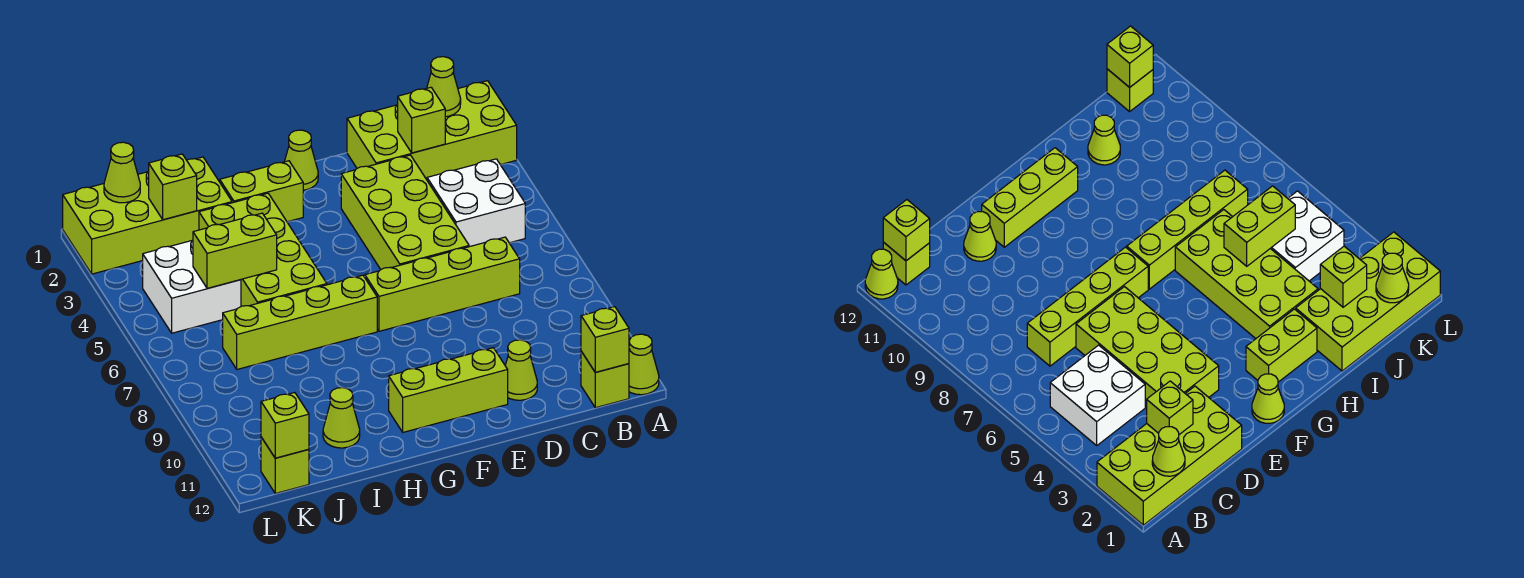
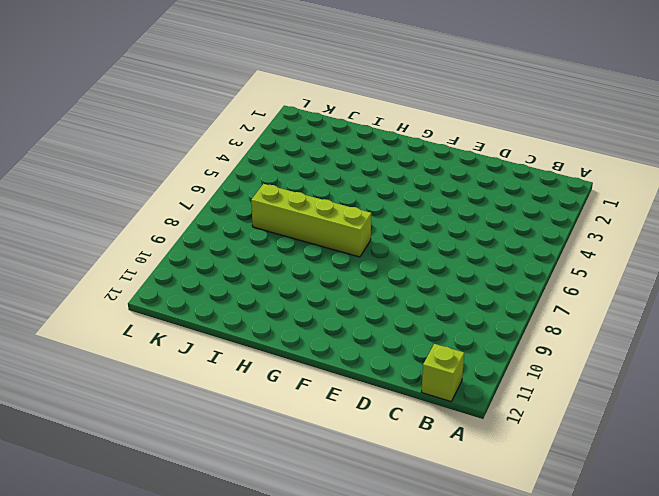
none -> lime brick A1:D2 level 1
none -> lime cone A12 level 1
none -> white brick B4:C5 level 1

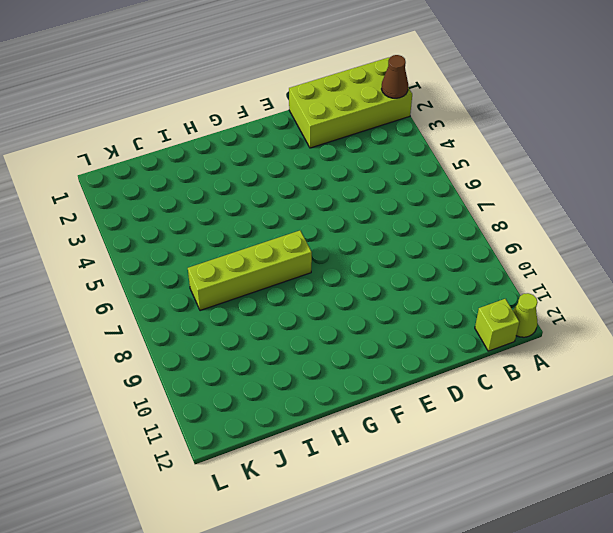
brown cone A2 level 2 -> none
none -> white brick B4:C5 level 1
none -> lime brick C7:F7 level 1
none -> lime brick D3:E6 level 1

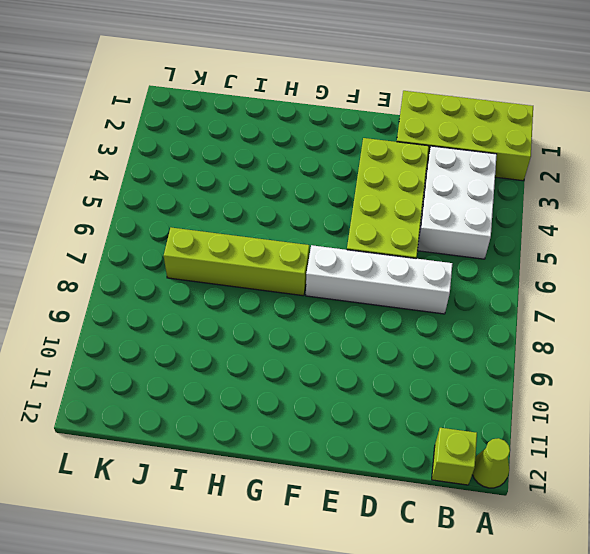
white brick B3:C5 level 1 -> white brick B4:C5 level 1
white brick C7:F7 level 1 -> lime brick C7:F7 level 1
none -> lime cone D11 level 1
none -> lime brick E11:G11 level 1
none -> lime cone F1 level 1

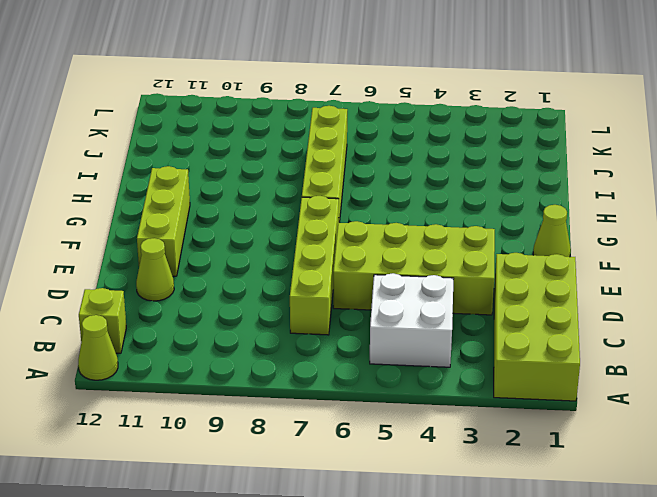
none -> lime brick G2:H2 level 1
none -> lime brick H3:I6 level 1
none -> lime brick I1:L2 level 1

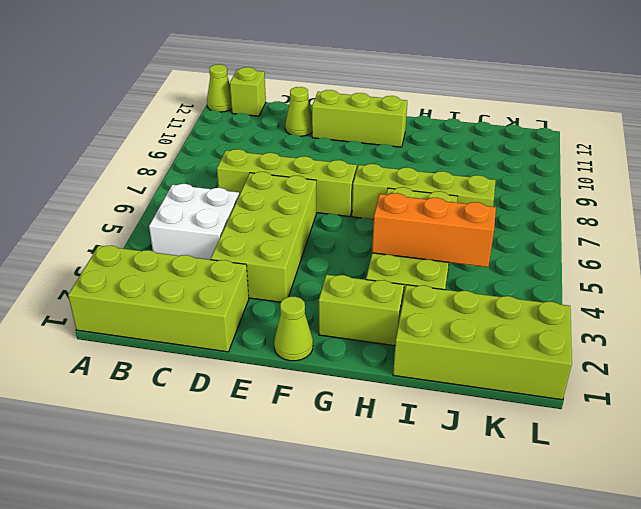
orange brick H4:J4 level 2 -> none
none -> lime cone I11 level 1
none -> white brick J4:K5 level 1
none -> lime brick K12 level 1

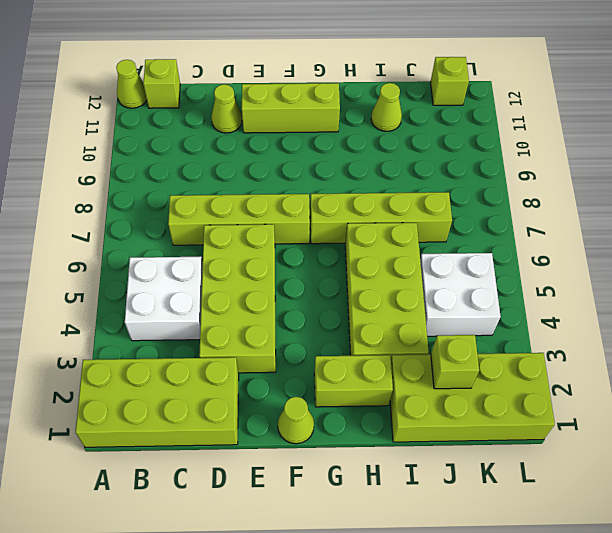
none -> lime cone B1 level 2
none -> lime brick B12 level 2
none -> lime brick C2 level 2

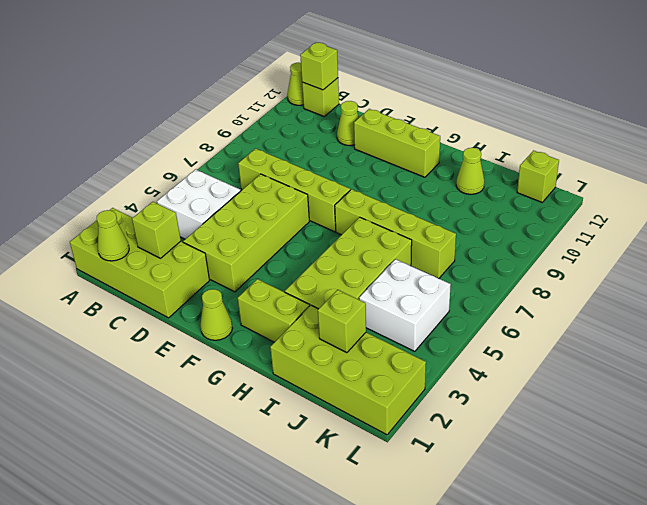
none -> lime brick I5:J5 level 2
none -> lime cone K1 level 2
none -> lime brick K12 level 2

